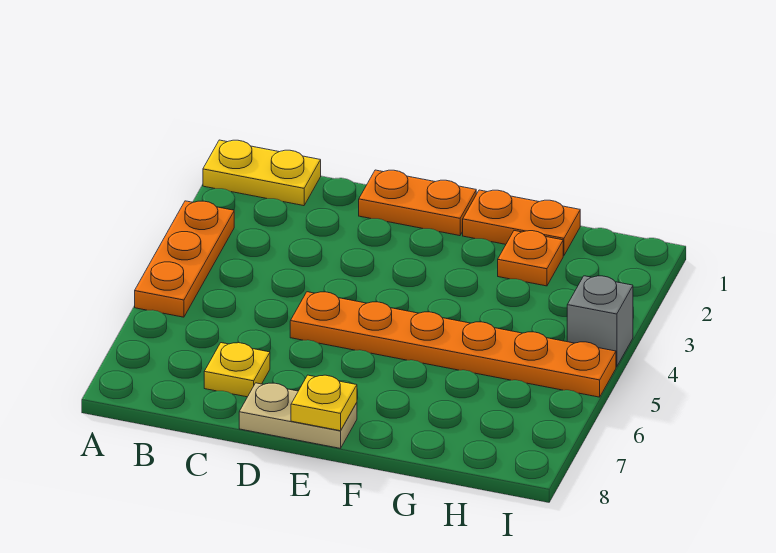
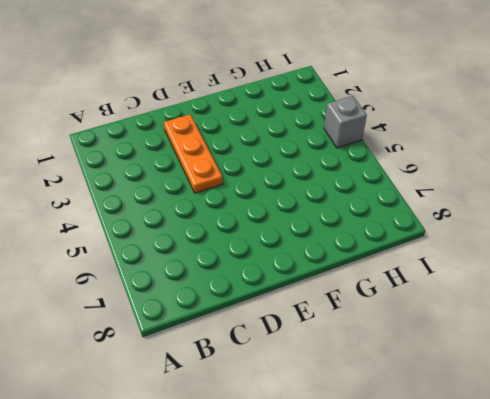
orange plate D2:D4 level 1 -> orange plate A3:A5 level 1
none -> yellow plate A1:B1 level 1
none -> yellow plate C7 level 1

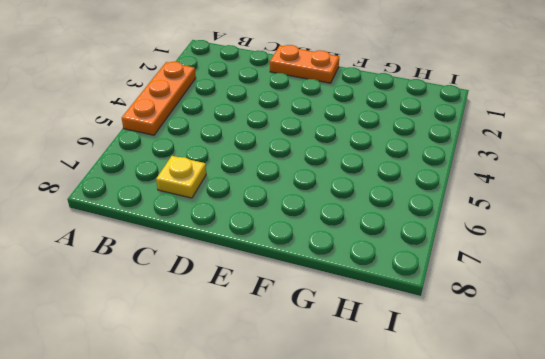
none -> yellow plate A1:B1 level 1
none -> orange plate D5:I5 level 1

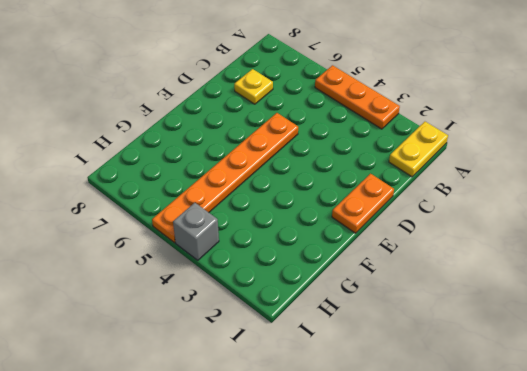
none -> tan plate D8:E8 level 1
none -> orange plate F1:G1 level 1

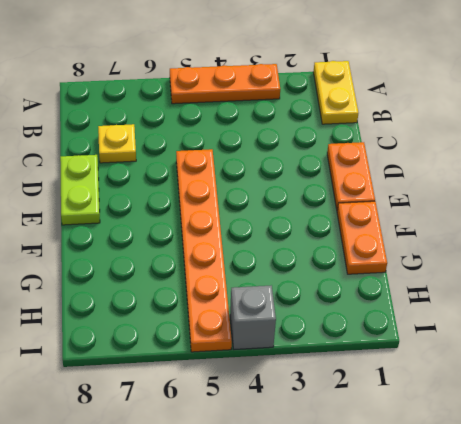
lime plate D8:E8 level 1 -> tan plate D8:E8 level 1
none -> orange plate G2 level 1
none -> yellow plate E8 level 2

